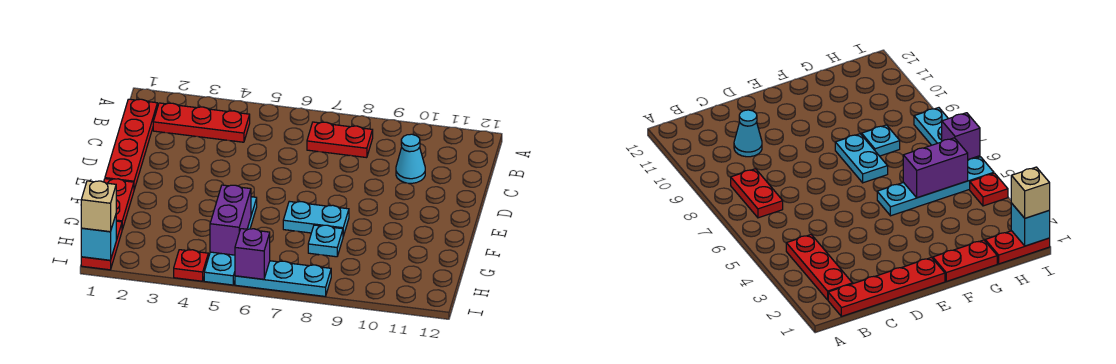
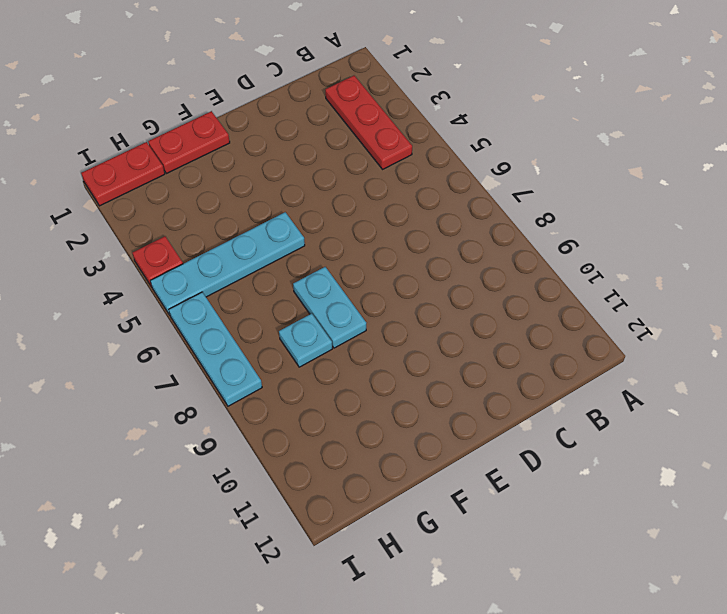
none -> red plate B1:E1 level 1
none -> red plate B7:B8 level 1
none -> cyan cone C10 level 1

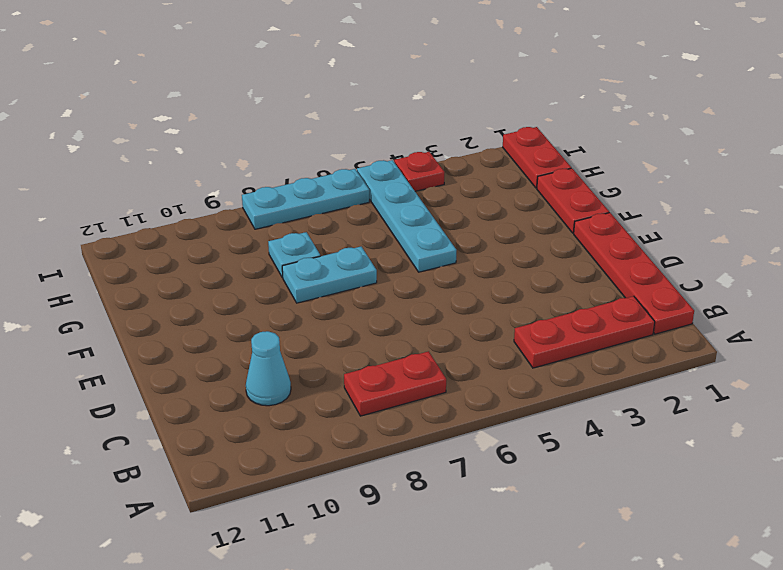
none -> purple brick G5:H5 level 2
none -> cyan brick I1 level 2
none -> purple brick I6 level 2

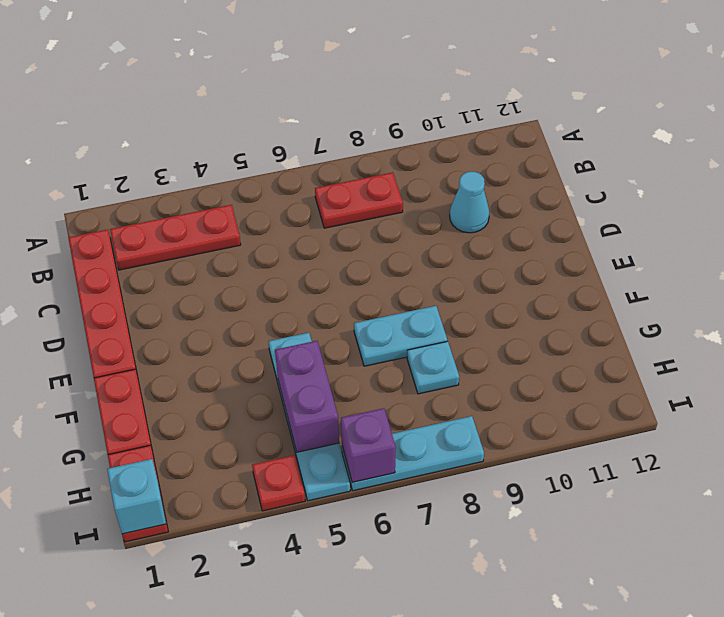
none -> tan brick I1 level 3

